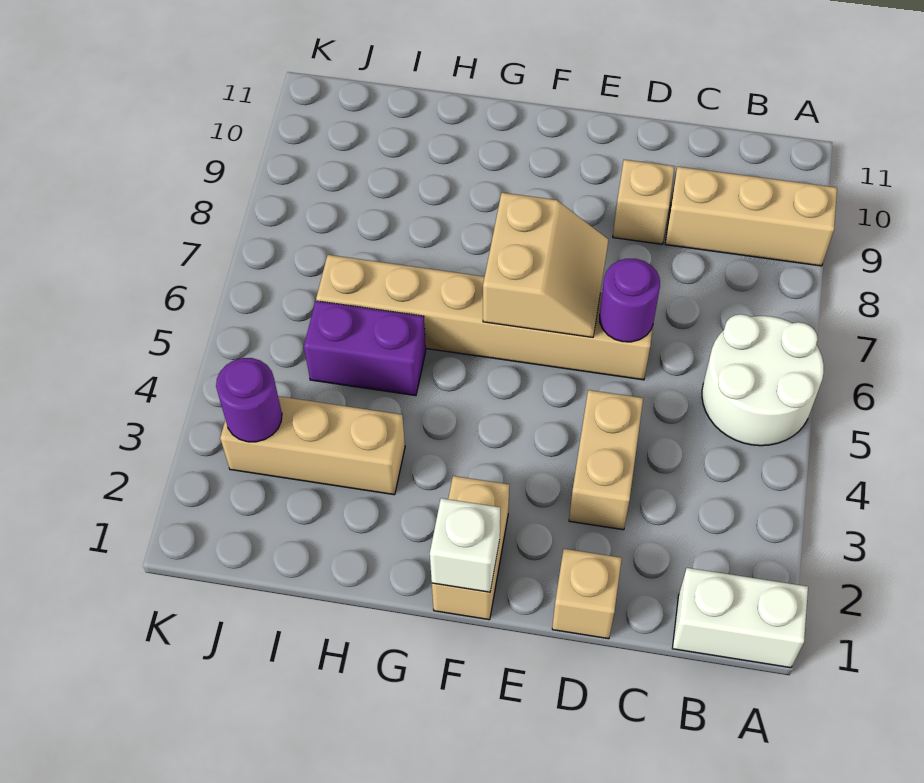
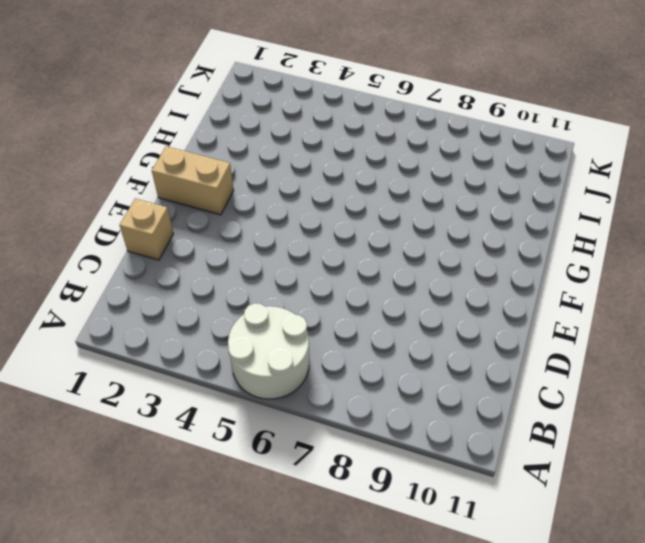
none -> white brick A1:B1 level 1
none -> tan brick A9:C9 level 1
none -> tan brick D3:D4 level 1

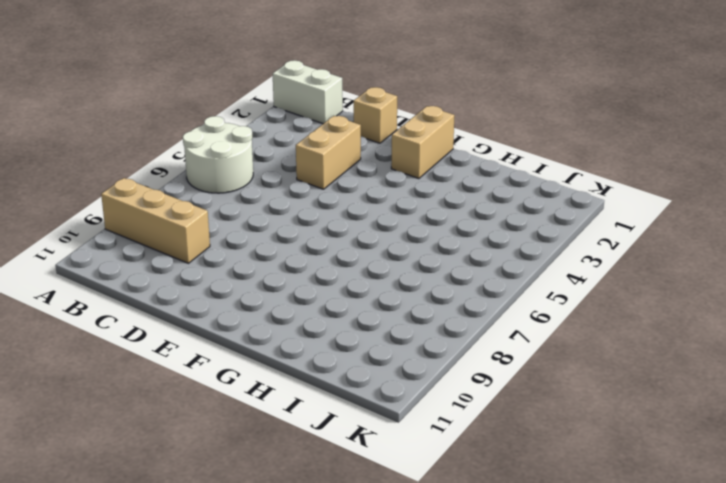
none -> tan brick D6:I6 level 1
none -> tan brick D9 level 1
none -> tan brick H3:J3 level 1

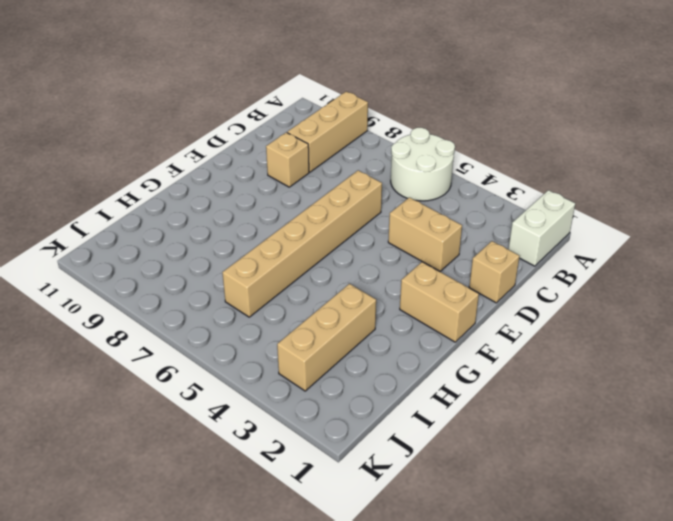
none -> purple brick H5:I5 level 1
none -> purple round brick D6 level 2
none -> tan slope E6:F7 level 2 top F

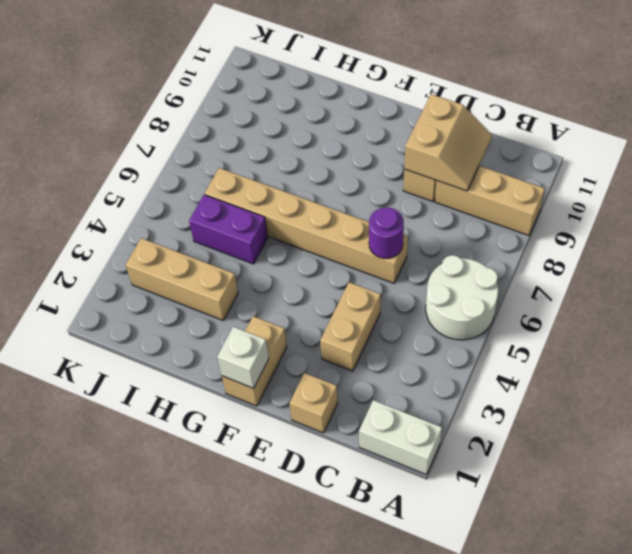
tan slope C9:D10 level 2 top D -> tan slope E6:F7 level 2 top F
none -> purple round brick J3 level 2

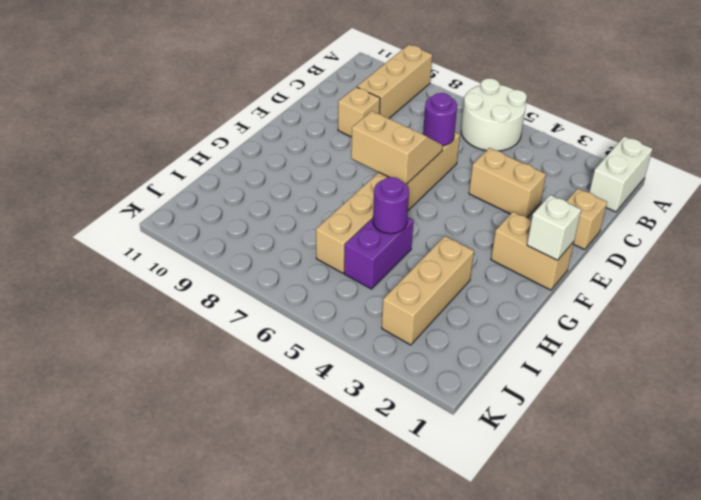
purple round brick H5 level 2 -> purple round brick J3 level 2

